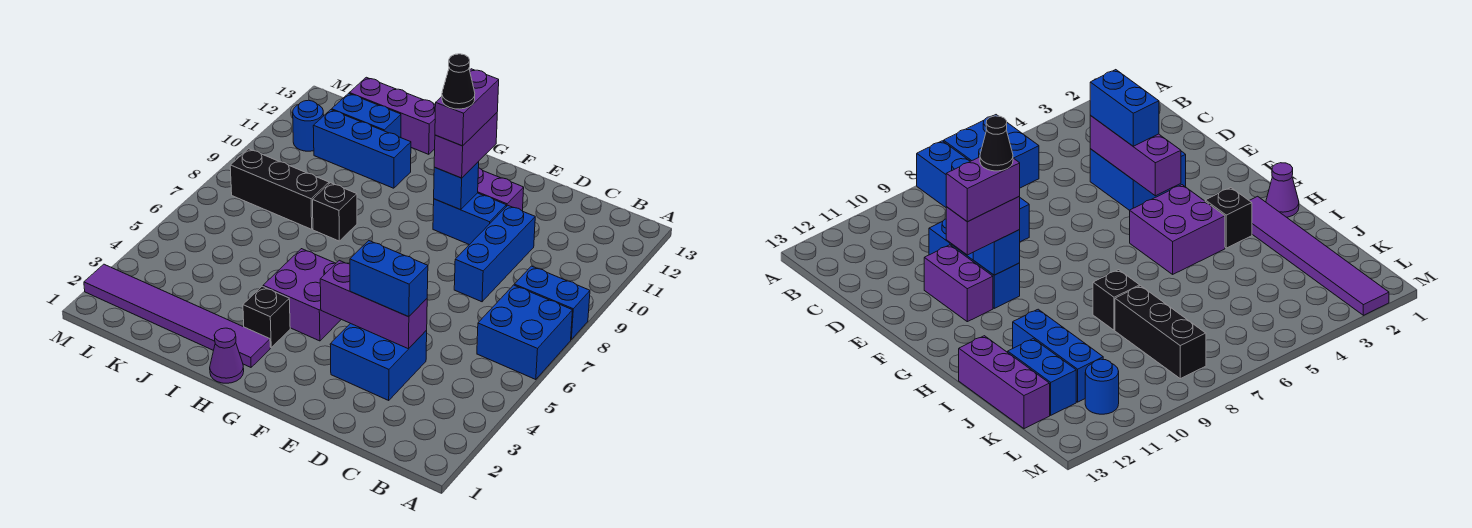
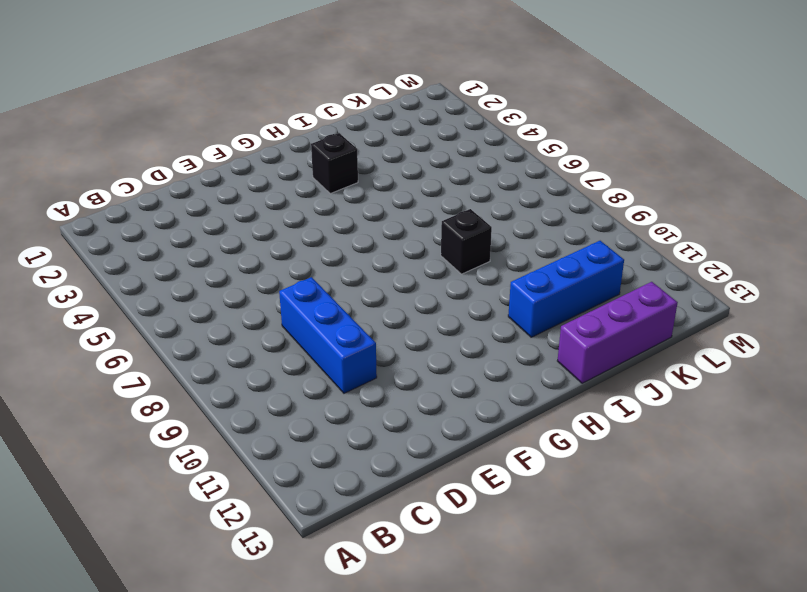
none -> blue brick A6:B7 level 1
none -> blue brick A8:B8 level 1
none -> blue brick D3:E4 level 1

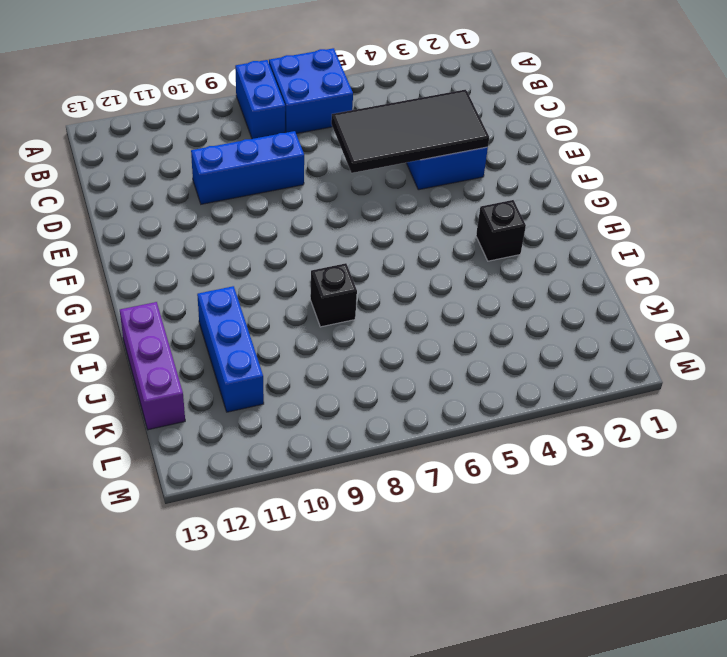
black tile D3:E6 level 2 -> purple brick D4:F4 level 2
none -> blue brick E10:F10 level 1
none -> purple brick E11:F11 level 1
none -> purple brick G4:H5 level 1

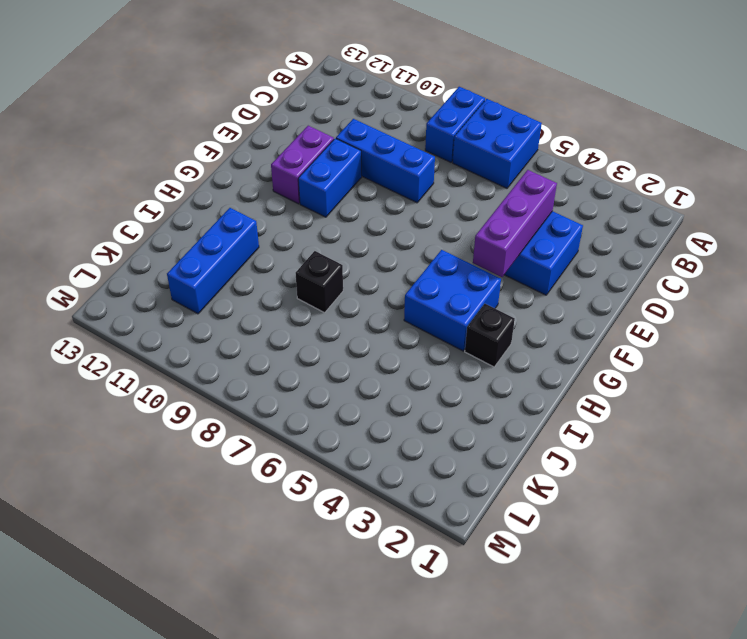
blue brick G4:H5 level 1 -> purple brick G4:H5 level 1
none -> purple cone H1 level 1
none -> purple tile H2:M2 level 1
none -> purple brick I13:K13 level 1

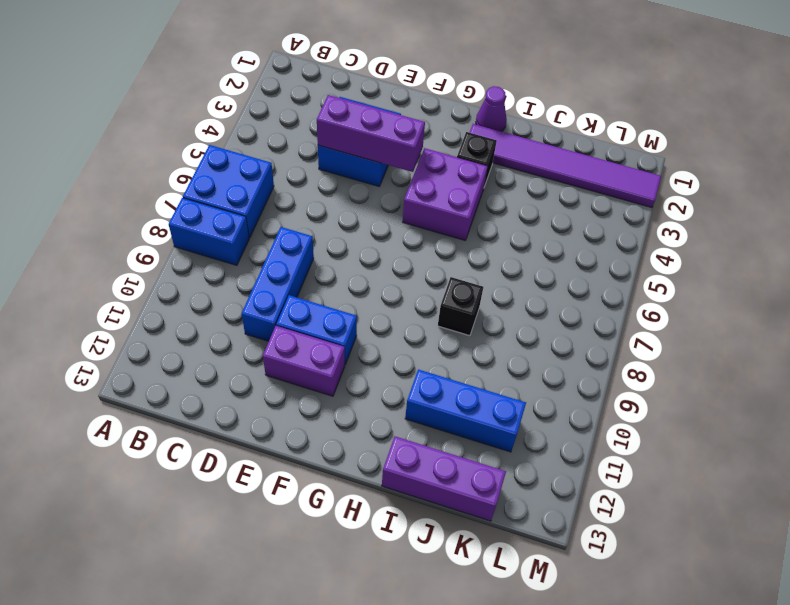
none -> black brick J8:L8 level 1
none -> blue brick J12:K12 level 1
none -> blue round brick L11 level 1

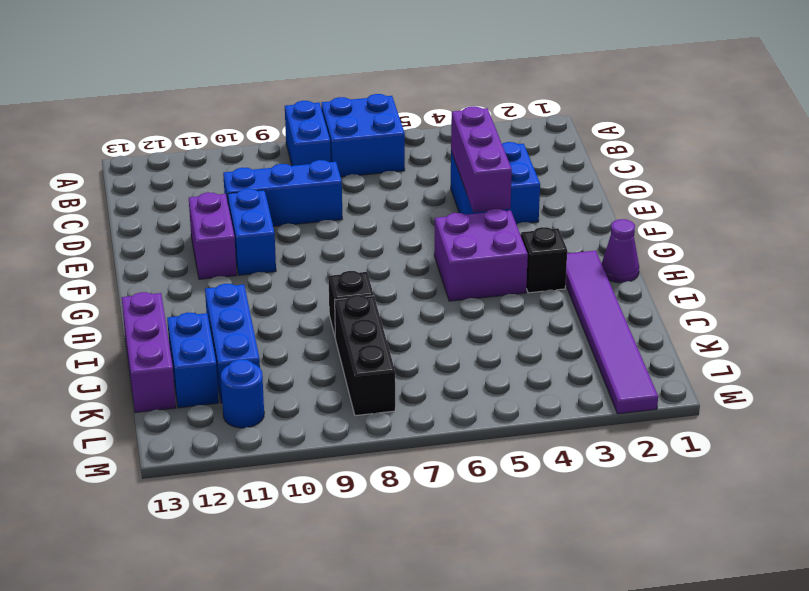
none -> blue brick F10 level 2
none -> blue brick D4:E4 level 3
none -> purple brick F10:F11 level 3

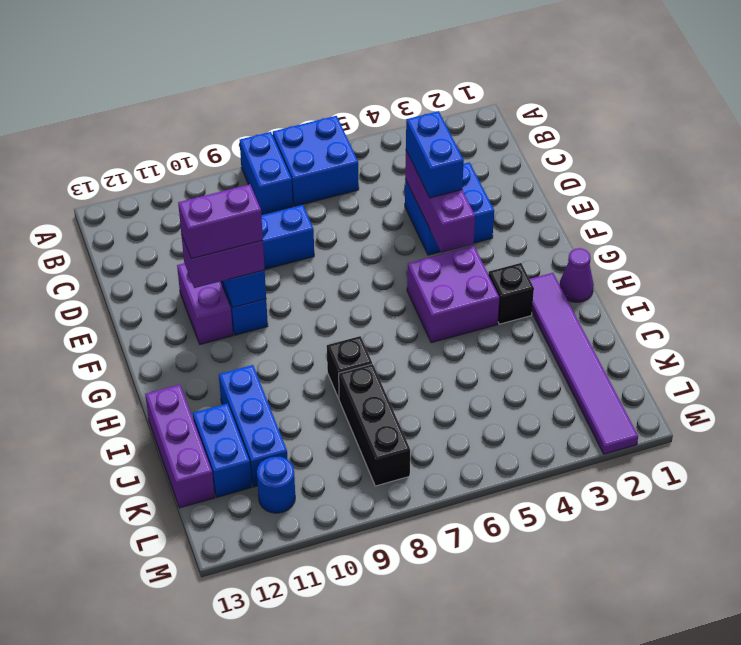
none -> black cone F10 level 5

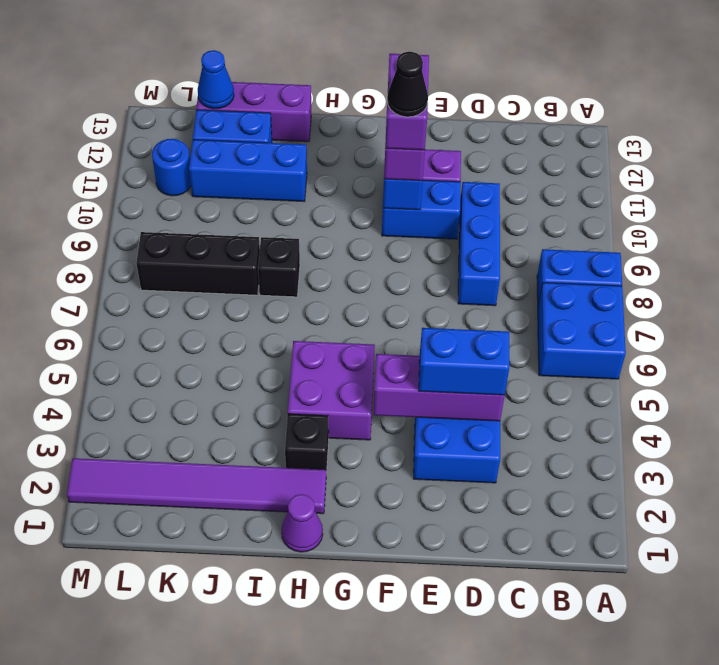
blue cone K13 level 2 -> none

